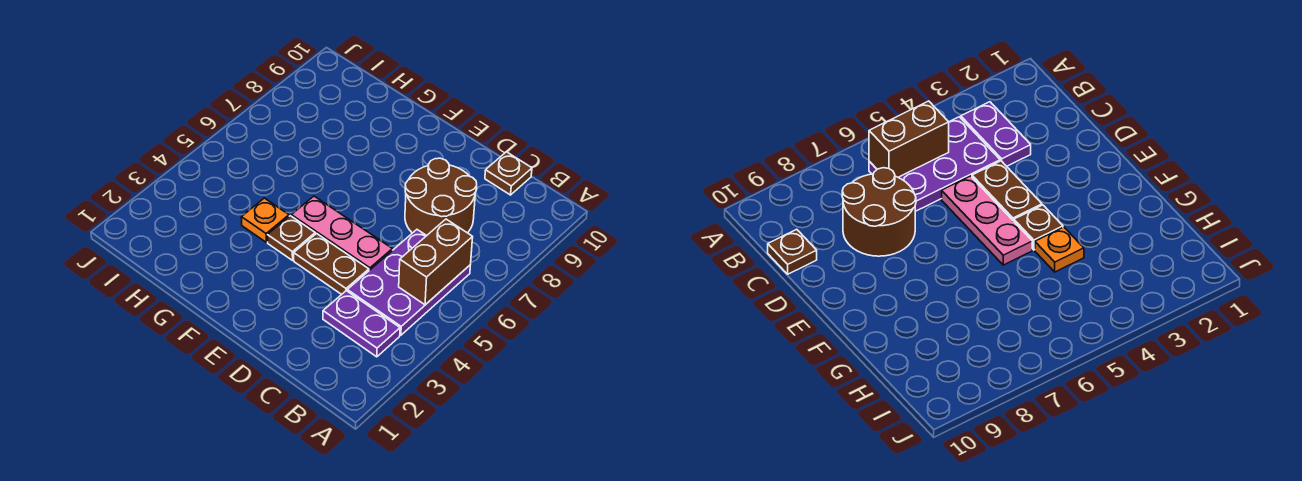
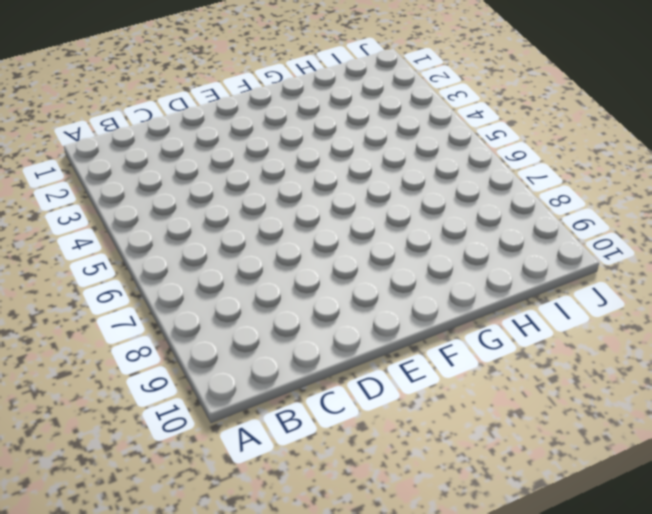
none -> purple plate B3:C3 level 1
none -> purple plate B4:C6 level 1

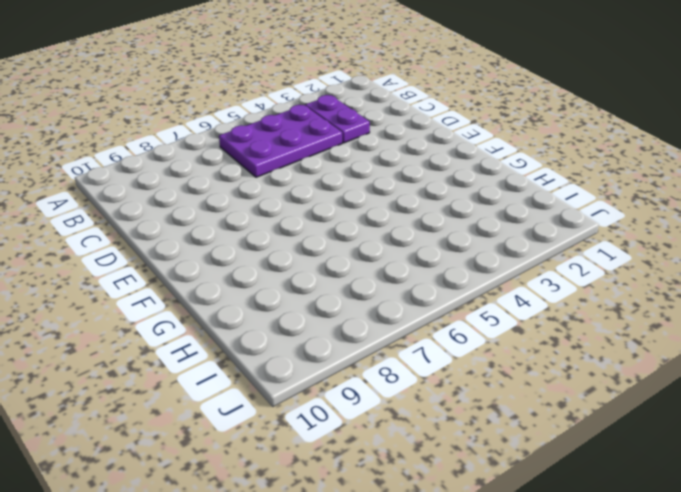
none -> brown round brick C7:D8 level 1
none -> brown plate C10 level 1

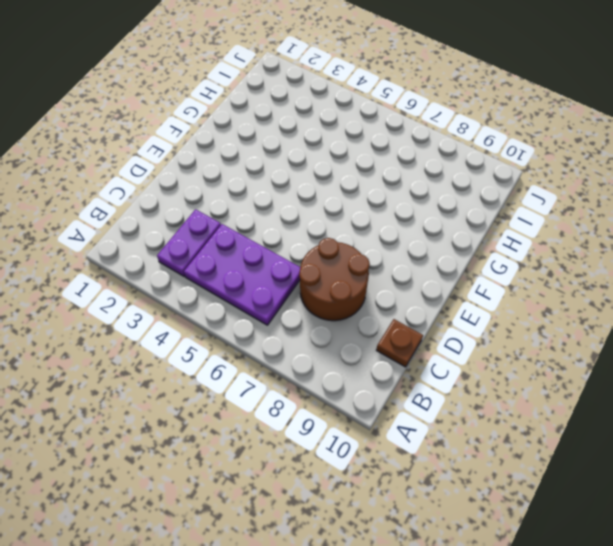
none -> brown plate D4:E4 level 1
none -> pink plate D5:F5 level 1

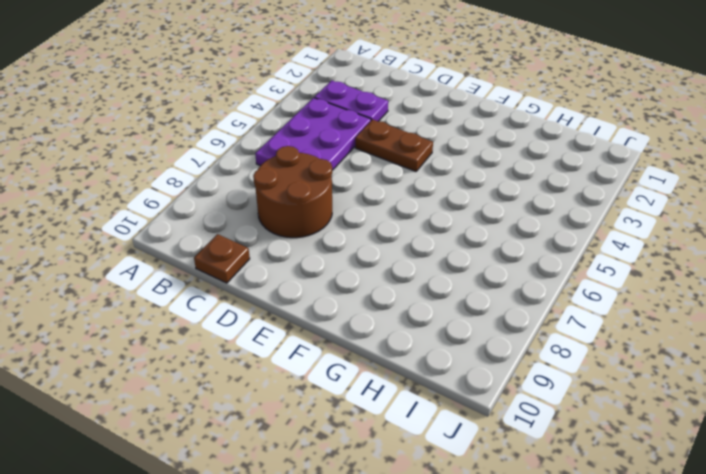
none -> pink plate D5:F5 level 1
none -> brown plate F4 level 1

